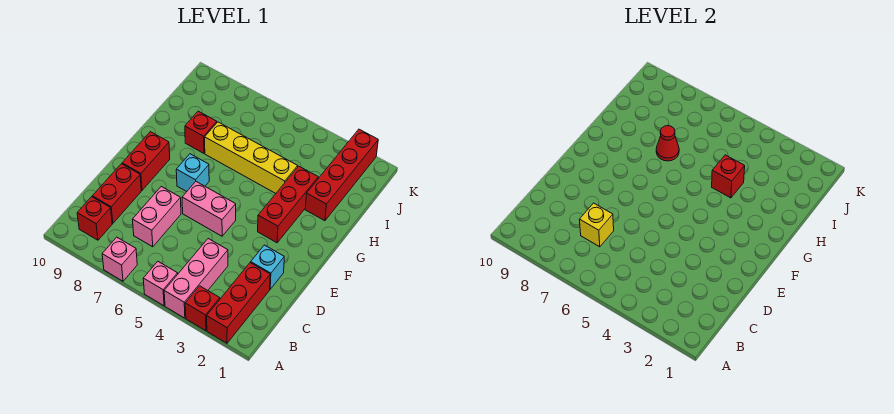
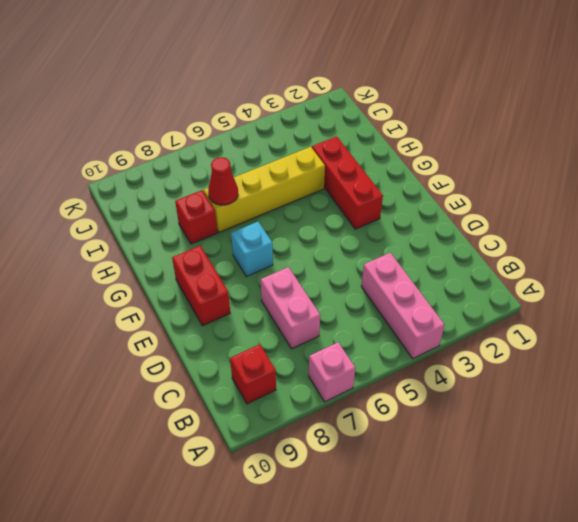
none -> red brick A2:C2 level 1
none -> red brick A3 level 1
none -> pink brick A5 level 1

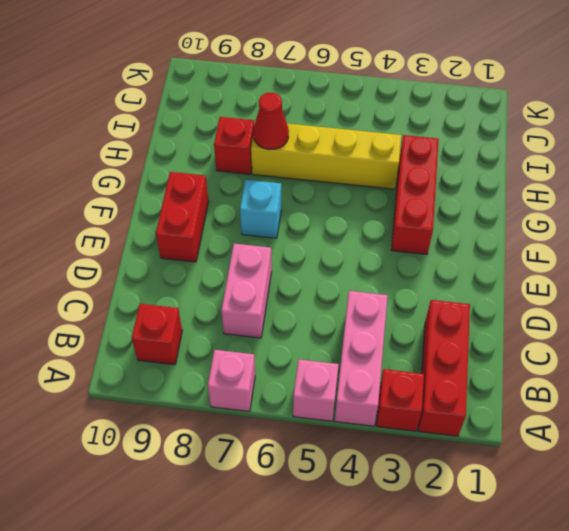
none -> red brick C9:D9 level 1
none -> cyan brick D2 level 1
none -> pink brick E5:E6 level 1

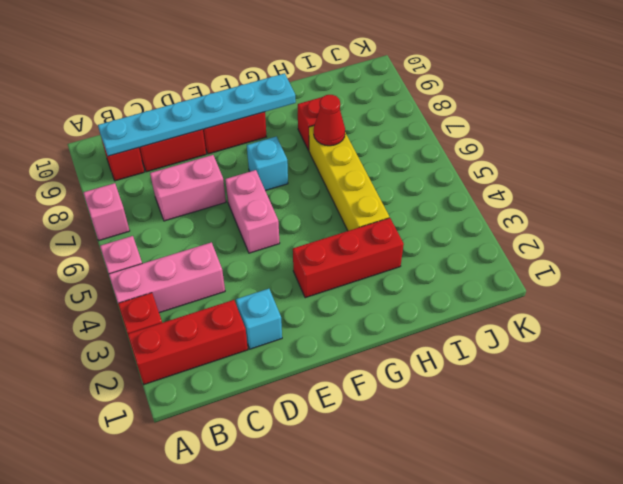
cyan plate B9:G9 level 2 -> none
none -> red brick H2:K2 level 1
none -> yellow brick C7 level 2
none -> red brick H4 level 2

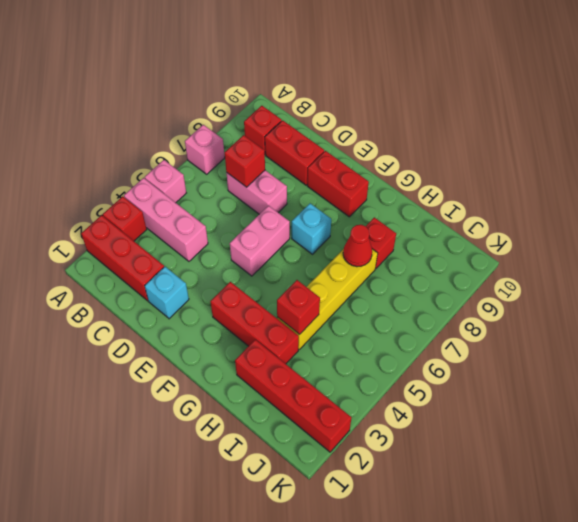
red brick C7 level 2 -> yellow brick C7 level 2

